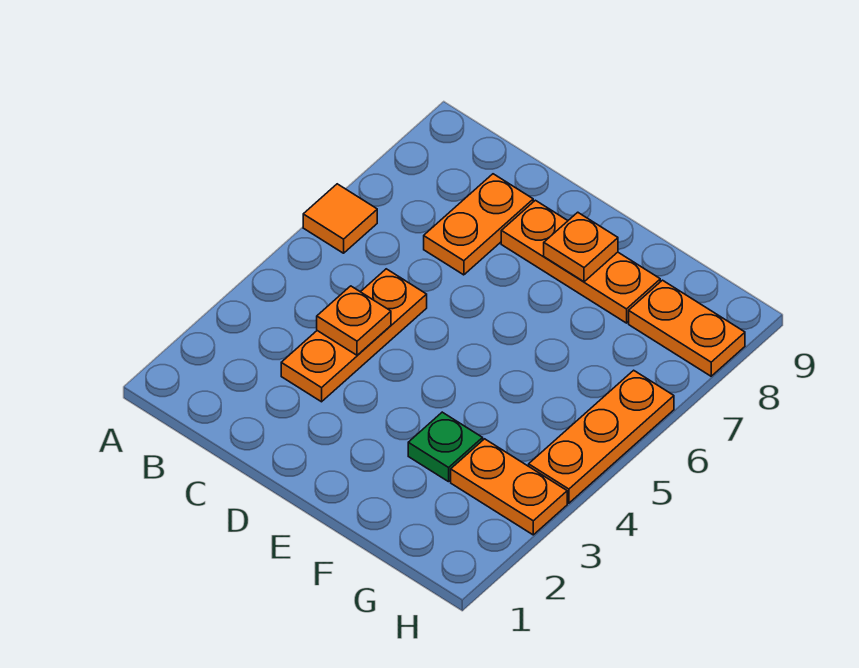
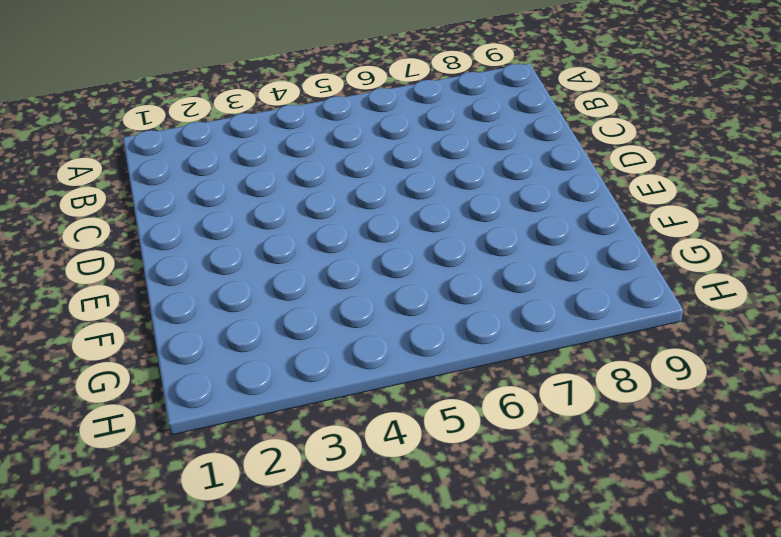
none -> orange tile A6 level 1
none -> orange plate C3:C5 level 1

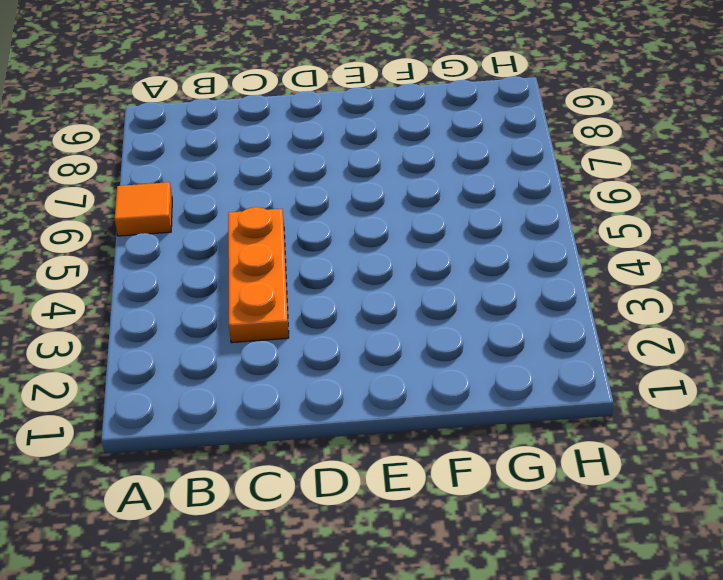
none -> orange plate C7:C8 level 1
none -> orange plate D8:F8 level 1

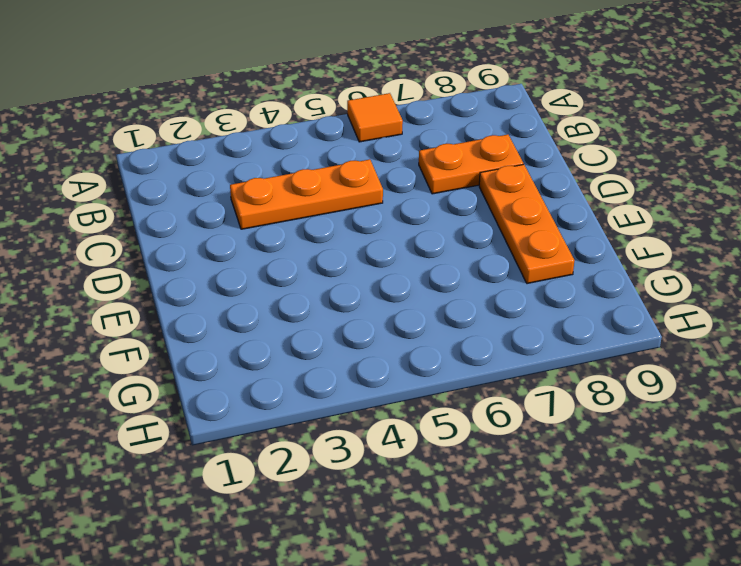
none -> green plate F3 level 1
none -> orange plate G3:H3 level 1

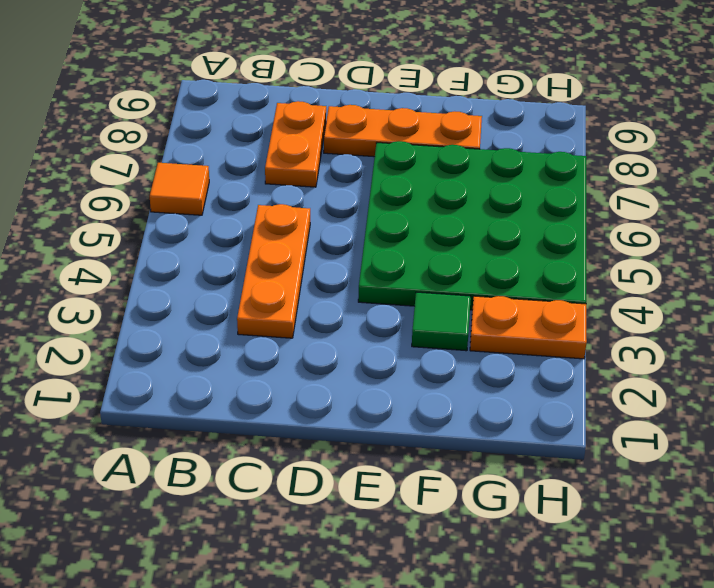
green plate E4:H7 level 1 -> orange plate H4:H6 level 1
green tile F3 level 1 -> green plate F3 level 1
none -> orange plate G8:H8 level 1
none -> orange plate C4 level 2

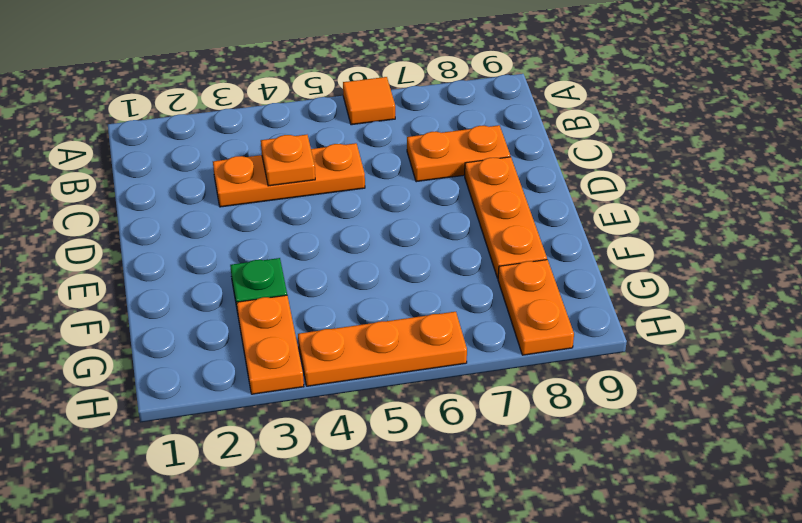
none -> orange plate E8 level 2

